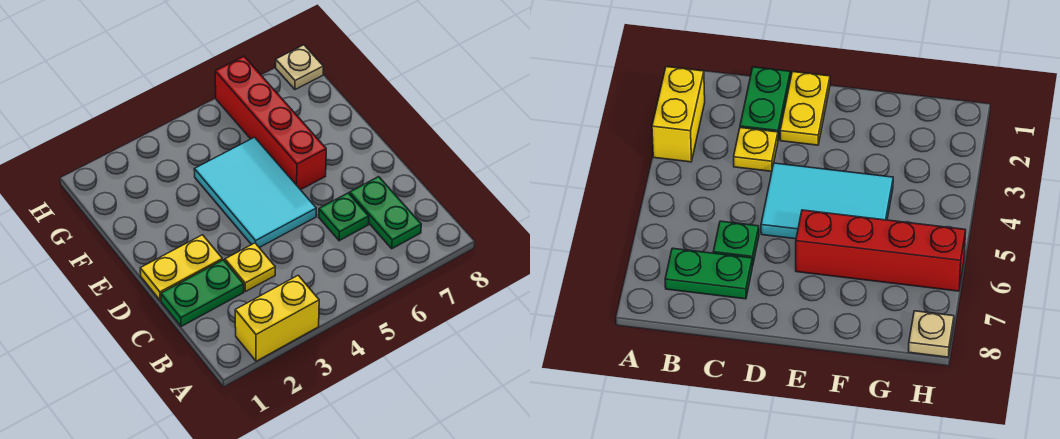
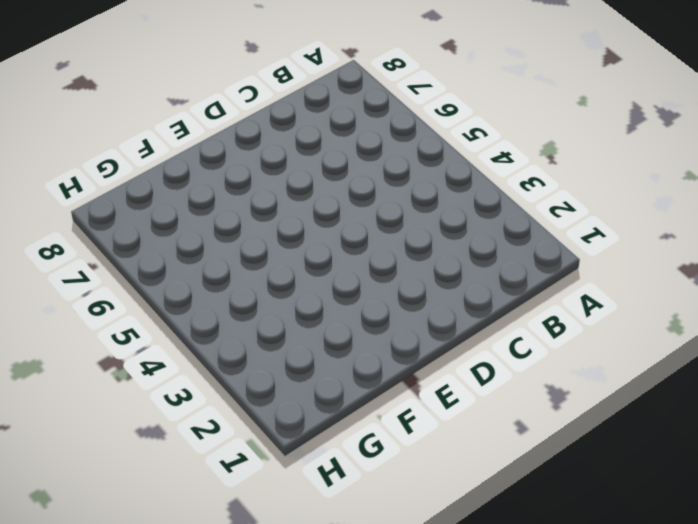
none -> yellow brick A2:A3 level 1
none -> green plate B7:C7 level 1

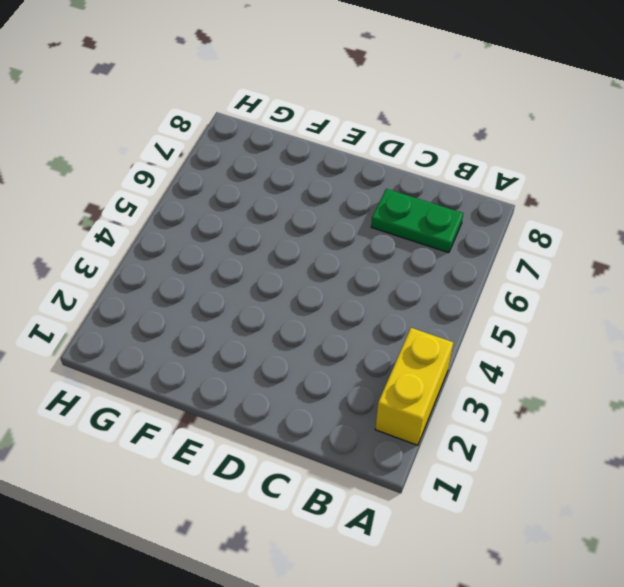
none -> green plate C1:C2 level 1
none -> yellow plate C3 level 1

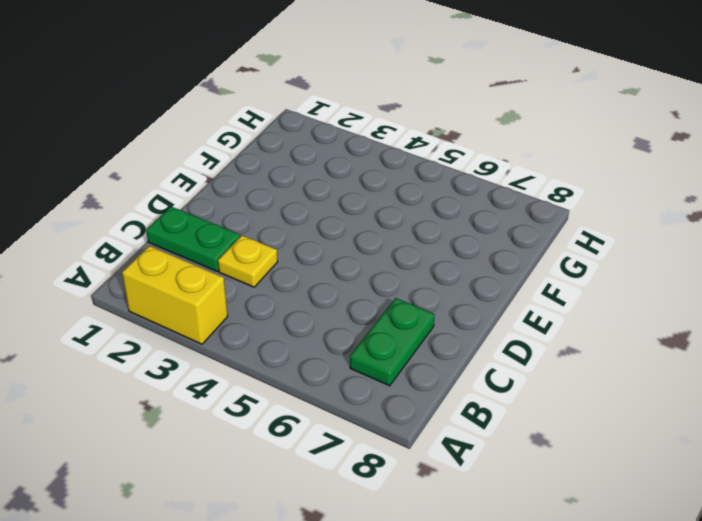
none -> green plate C6 level 1
none -> yellow plate D1:D2 level 1

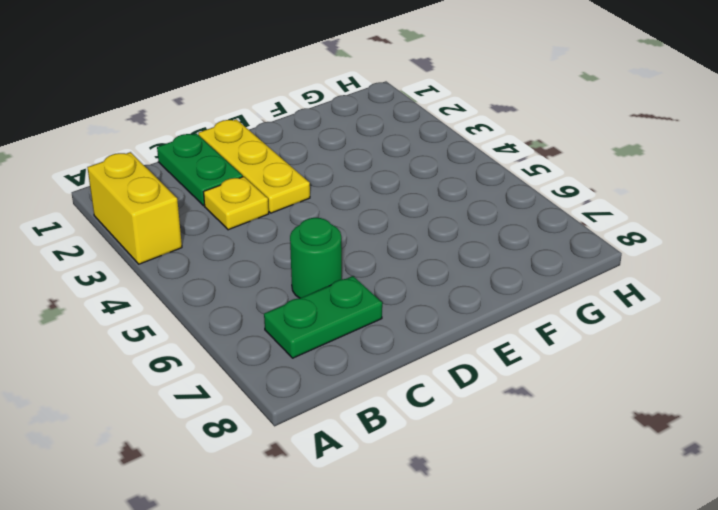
green round brick C6 level 1 -> green plate C6 level 1
yellow plate D1:D3 level 1 -> yellow plate D1:D2 level 1
none -> cyan tile D4:F5 level 1
none -> red brick E6:H6 level 1

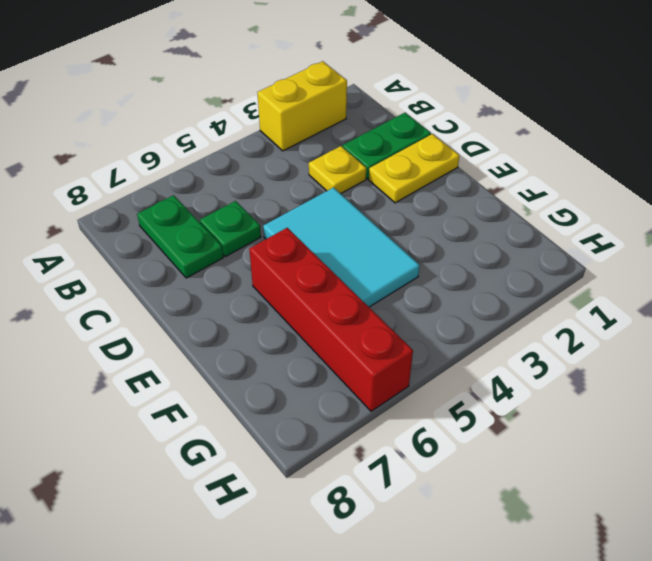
none -> tan plate H8 level 1

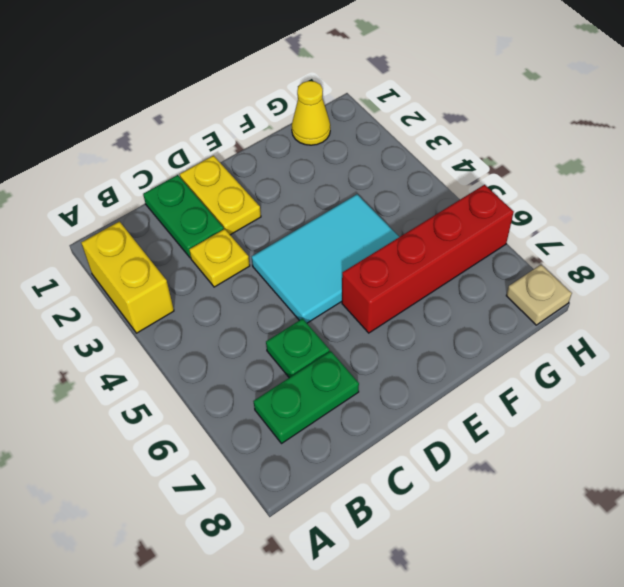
yellow cone G1 level 1 -> none

